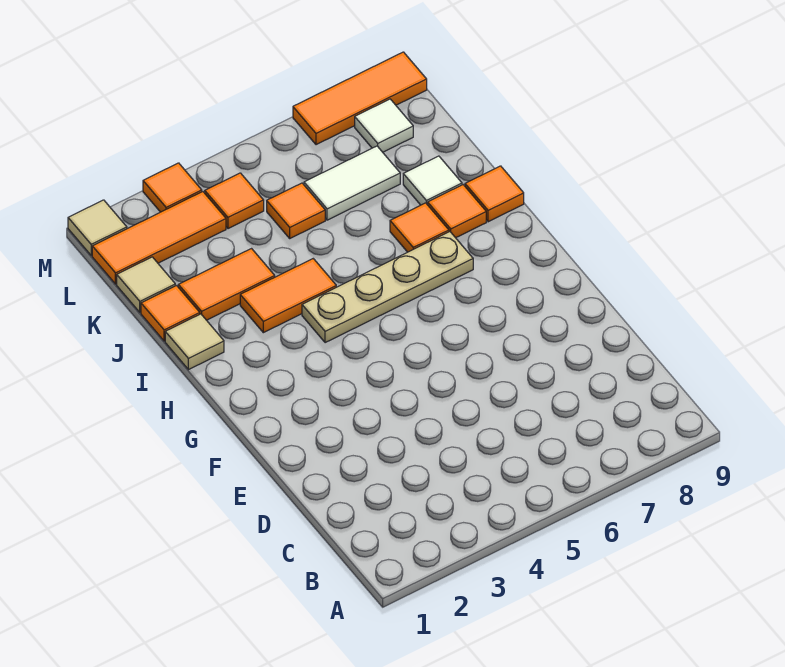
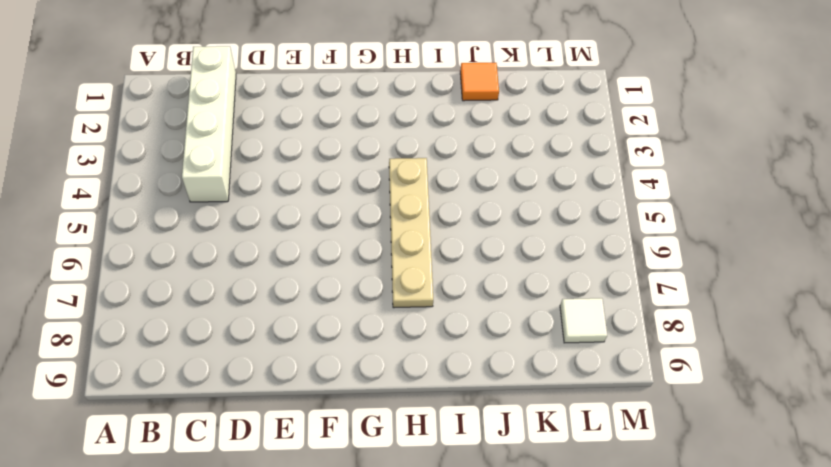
white brick C1:C4 level 1 -> none
none -> tan tile I1 level 1
none -> orange tile I3:I4 level 1
none -> orange tile I7 level 1

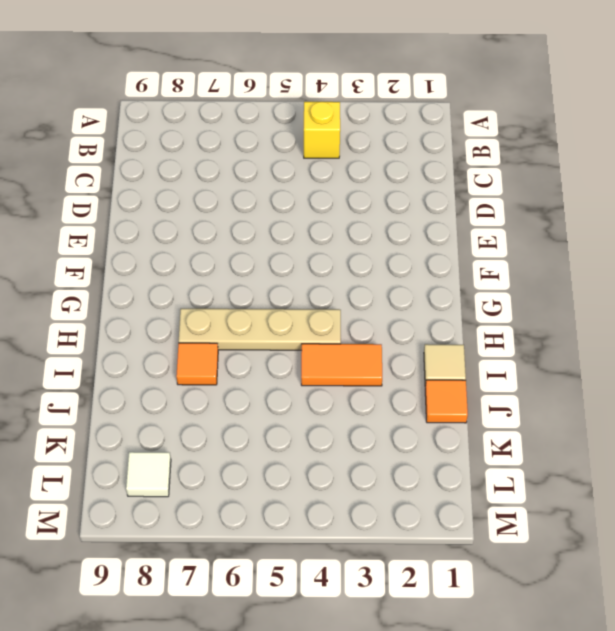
yellow brick B4 level 1 -> none
none -> orange tile I8 level 1
none -> orange tile I9 level 1
none -> orange tile J2:J3 level 1

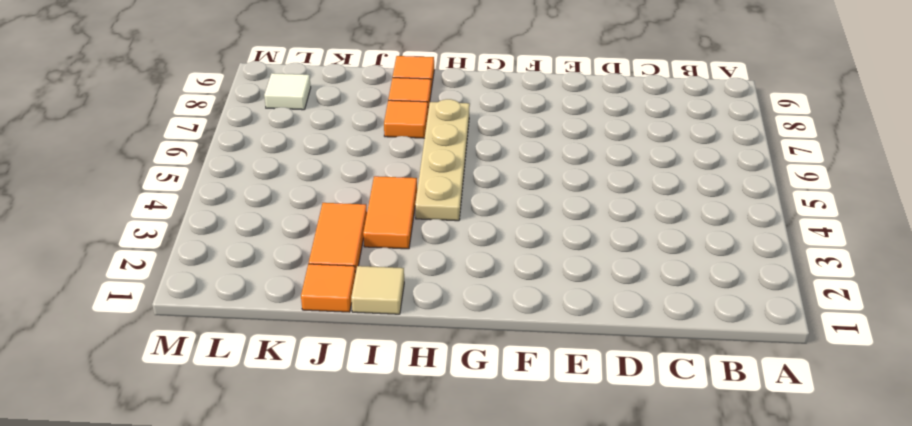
none -> white tile J8 level 1
none -> tan tile K1 level 1
none -> orange tile K5 level 1

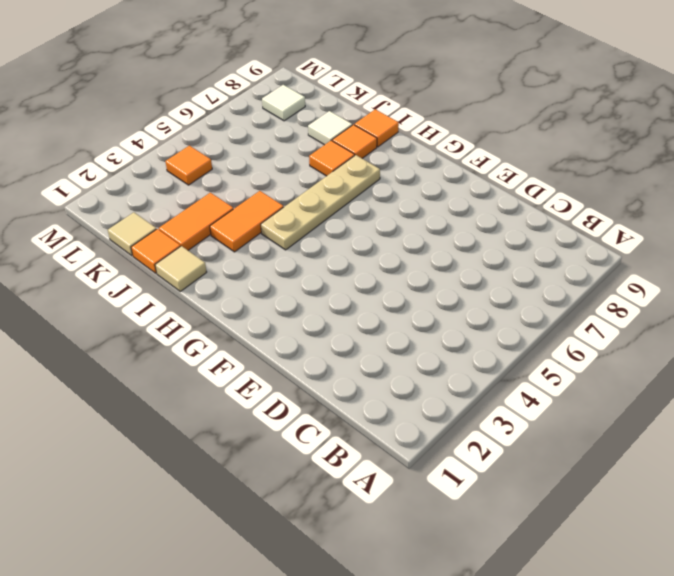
none -> orange tile K5 level 1
none -> white tile K6:K7 level 1
none -> orange tile L1:L3 level 1

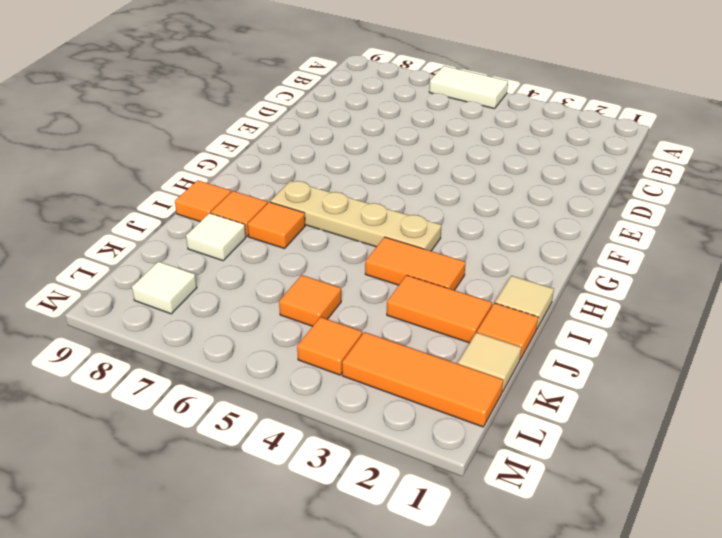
white tile A5:A6 level 1 -> white tile K6:K7 level 1
none -> tan tile M1 level 1
none -> orange tile M3 level 1
none -> orange tile M7:M9 level 1

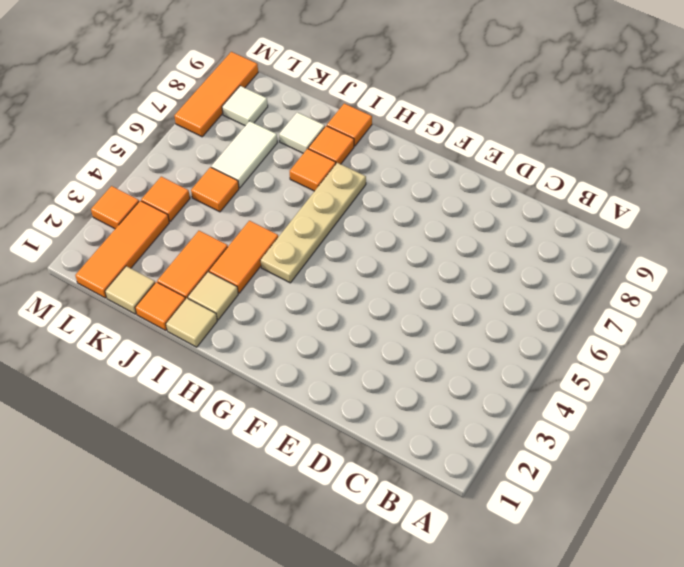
tan tile I2 level 1 -> tan tile M1 level 1

